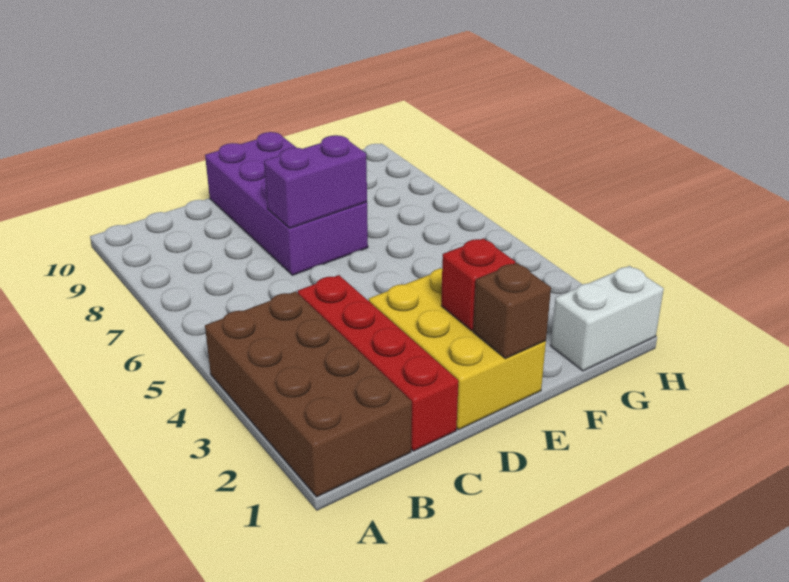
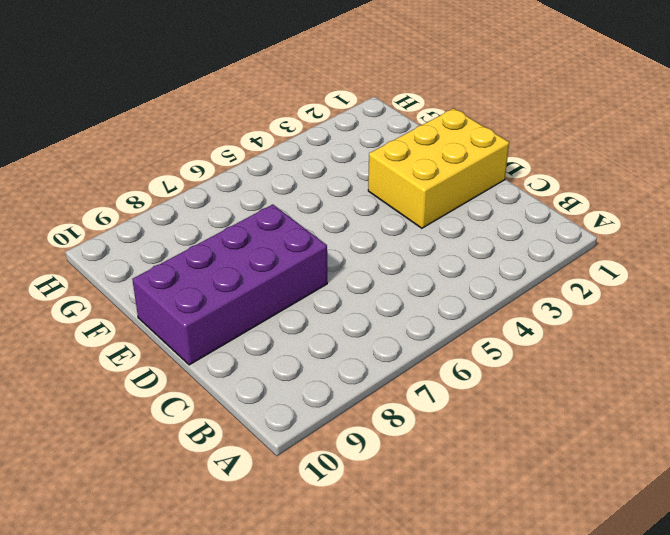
none -> brown brick A1:B4 level 1
none -> red brick C1:C4 level 1

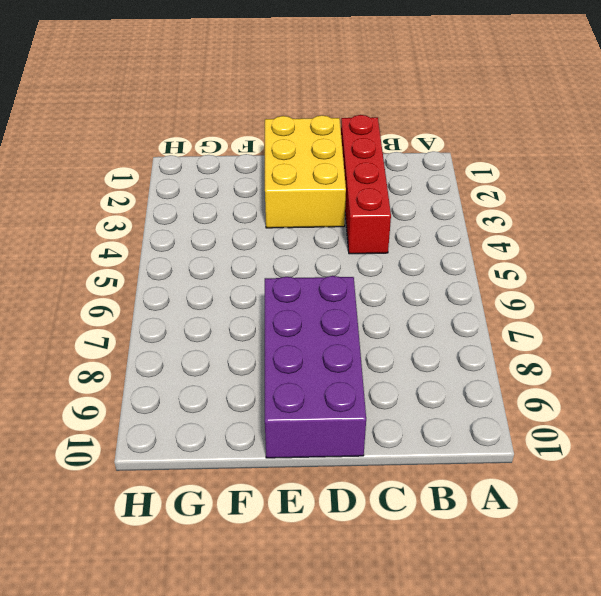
none -> brown brick A1:B4 level 1
none -> white brick G1:H1 level 1

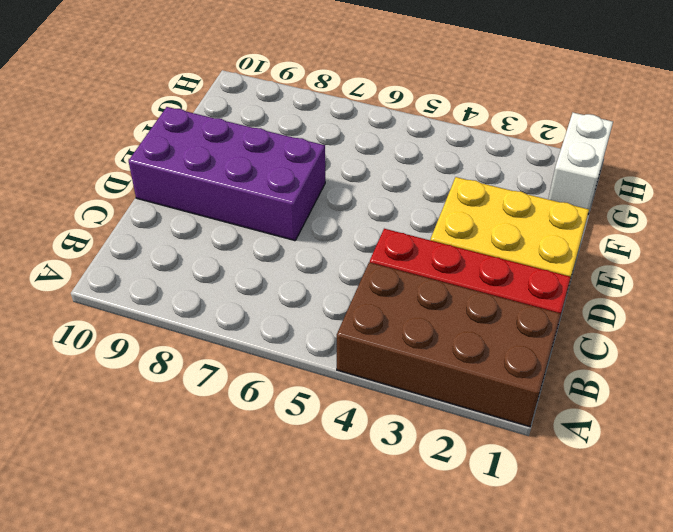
none -> purple brick D7:E7 level 2
none -> brown brick E1 level 2

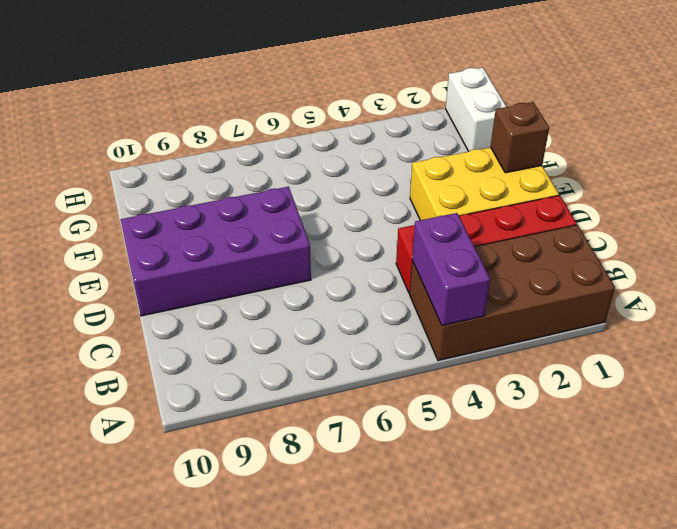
purple brick A4:B4 level 2 -> purple brick D7:E7 level 2
none -> red brick E2 level 2

